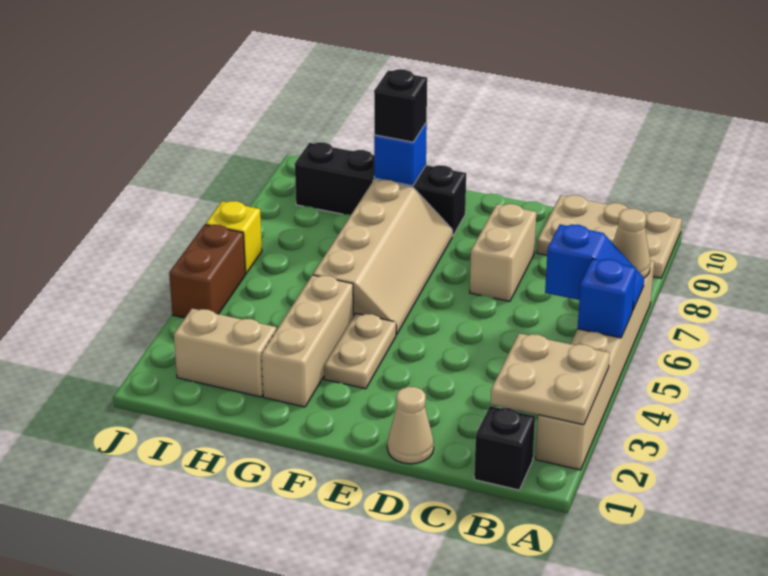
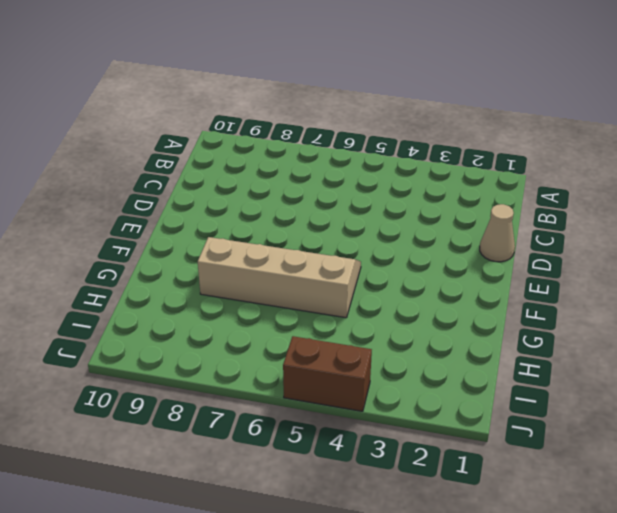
none -> tan brick A2:A7 level 1
none -> tan plate A9:C10 level 1
none -> black brick B1 level 1

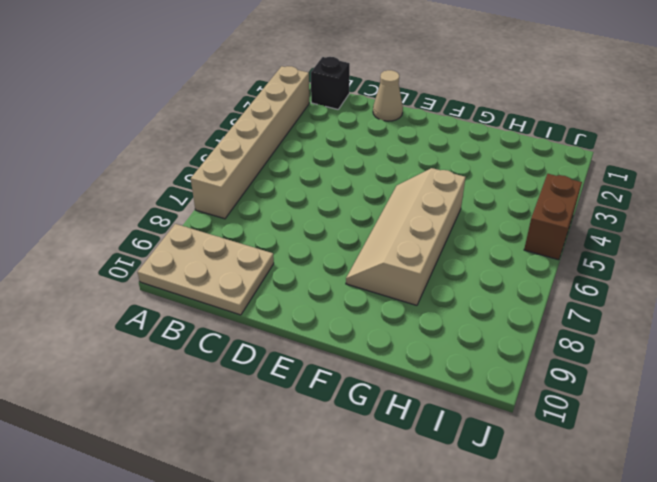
none -> tan brick D7:D8 level 1
none -> tan plate F3:F4 level 1
none -> black brick F9:I9 level 1

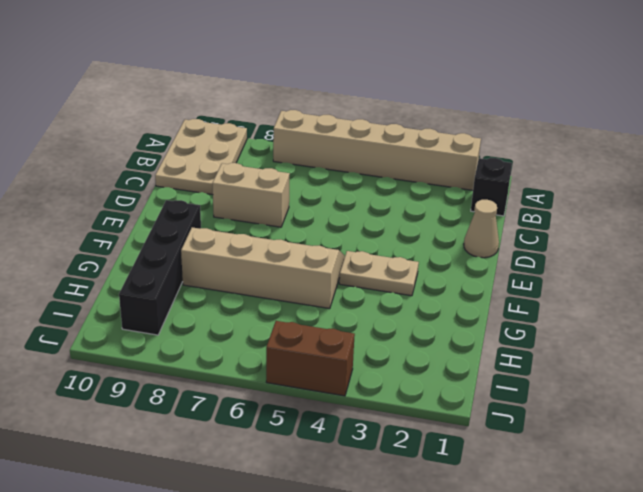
none -> tan brick G2:G4 level 1
none -> tan brick H2:I2 level 1
none -> yellow brick J6 level 1

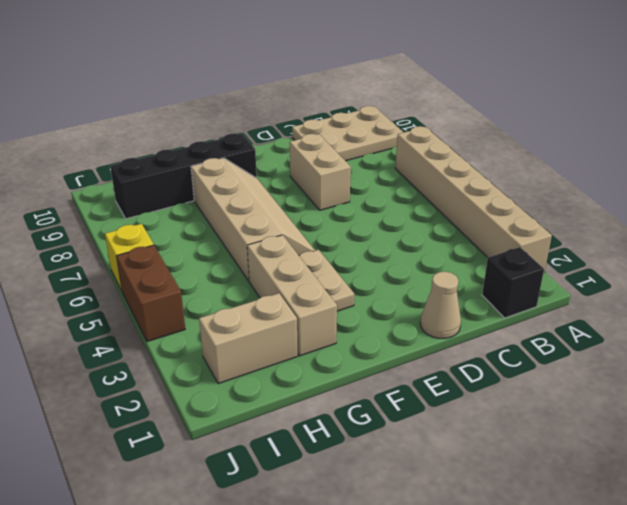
none -> tan plate A2:B3 level 2
none -> blue brick A5 level 2
none -> blue slope A6:B6 level 2 top B

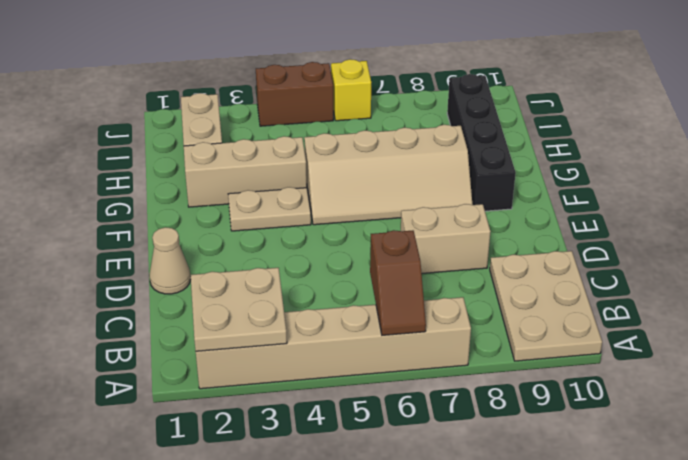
brown slope A6:B6 level 2 top B -> blue slope A6:B6 level 2 top B
none -> black brick B1 level 1
none -> blue brick A5 level 2
none -> tan cone A7 level 2

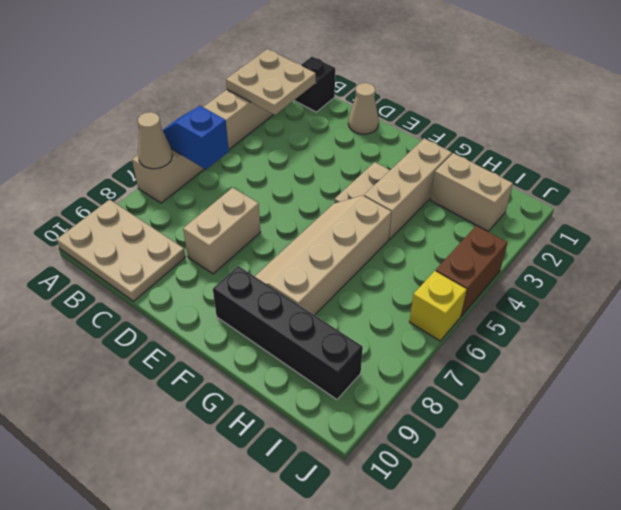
none -> blue brick A5 level 2
none -> blue brick G9 level 2
none -> black brick G9 level 3

